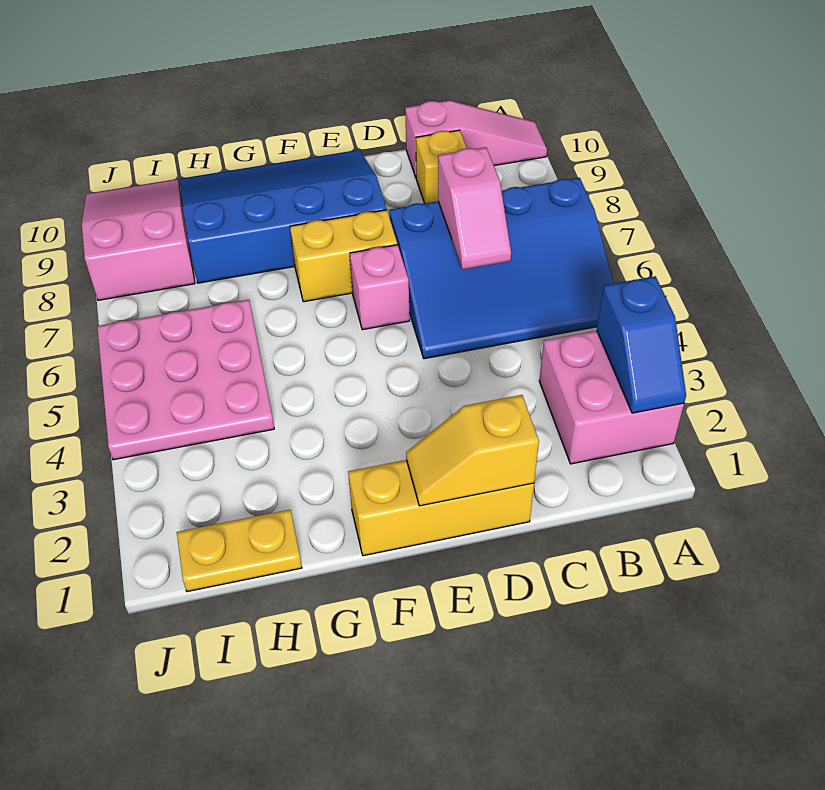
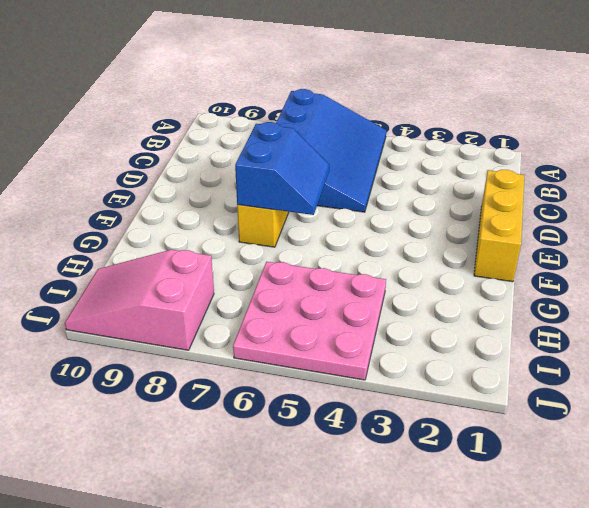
blue slope E6:F7 level 2 top 7 -> none
none -> pink brick A2:B3 level 1
none -> pink slope A10:C10 level 1 top C
none -> yellow brick C9 level 1

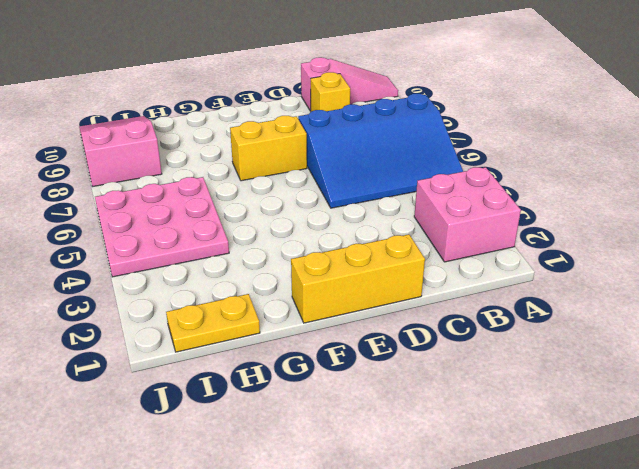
none -> pink brick E6 level 1
none -> blue slope E8:H10 level 1 top 8
none -> blue slope A2:A3 level 2 top 3

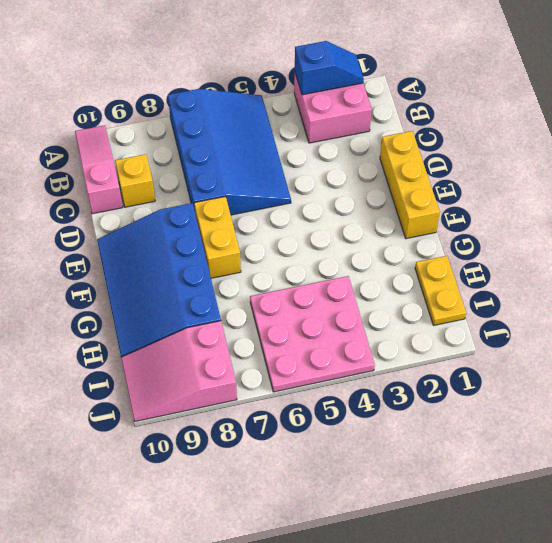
none -> pink brick E6 level 1
none -> pink slope C6:C7 level 2 top 7
none -> yellow slope D1:E1 level 2 top D

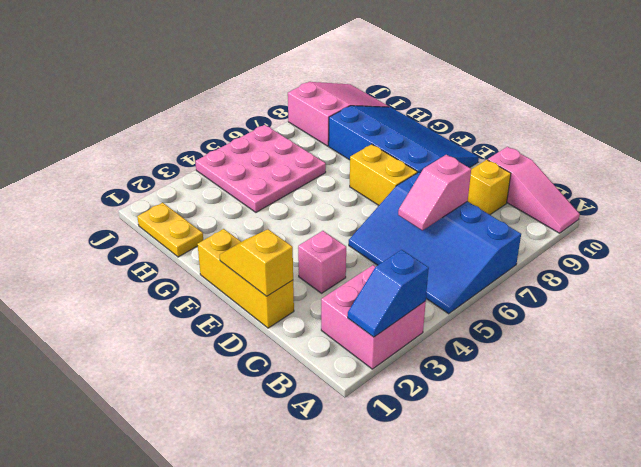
pink brick D3 level 1 -> pink brick E6 level 1

